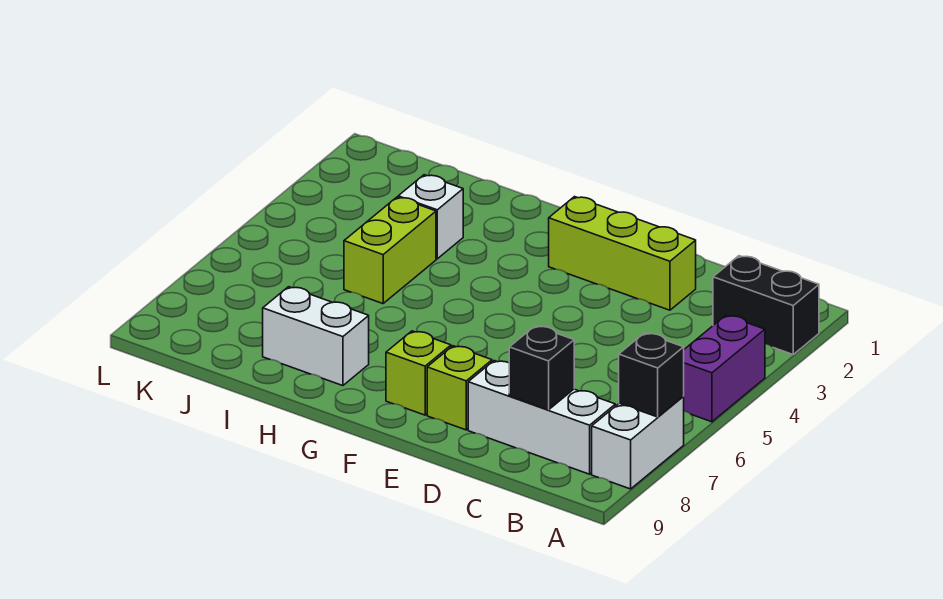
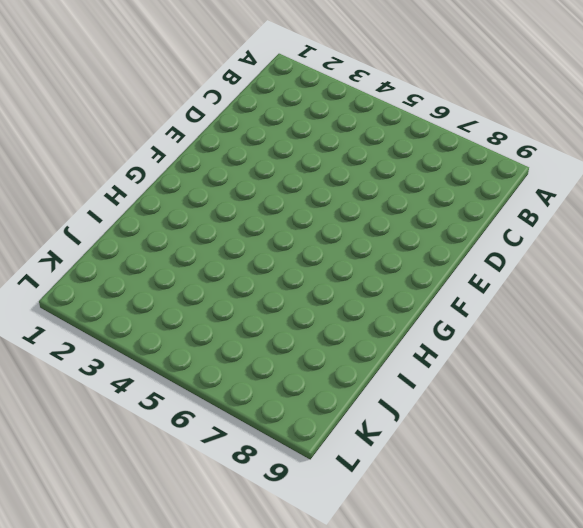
none -> black brick A2:B2 level 1
none -> purple brick A4:A5 level 1
none -> white brick A7:A8 level 1

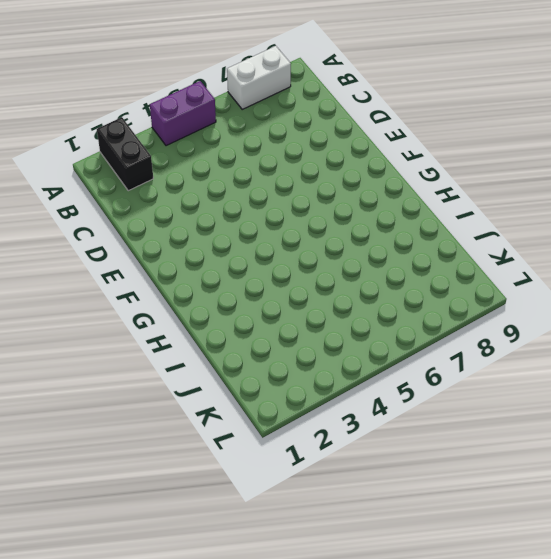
none -> white brick B8:D8 level 1
none -> lime brick D2:F2 level 1
none -> lime brick E8 level 1

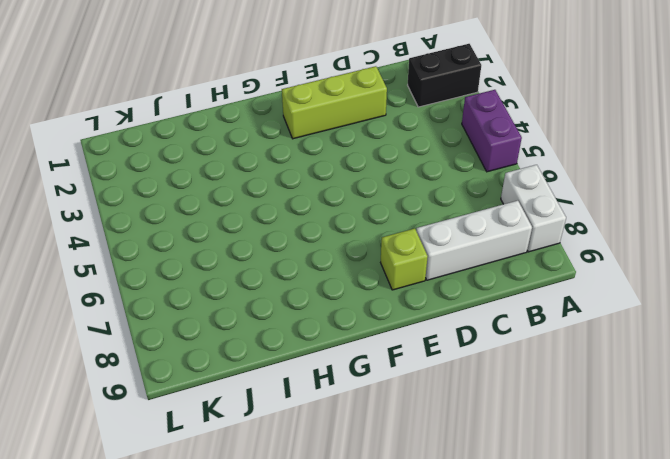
none -> lime brick F8 level 1
none -> white brick H8:I8 level 1
none -> white brick I3 level 1

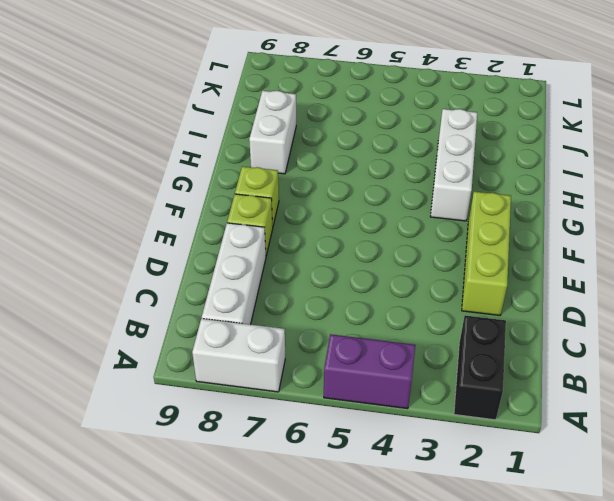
white brick G3:I3 level 1 -> white brick I3 level 1
none -> lime brick I4:I5 level 1
none -> black brick A7 level 2
none -> black brick C8 level 2

